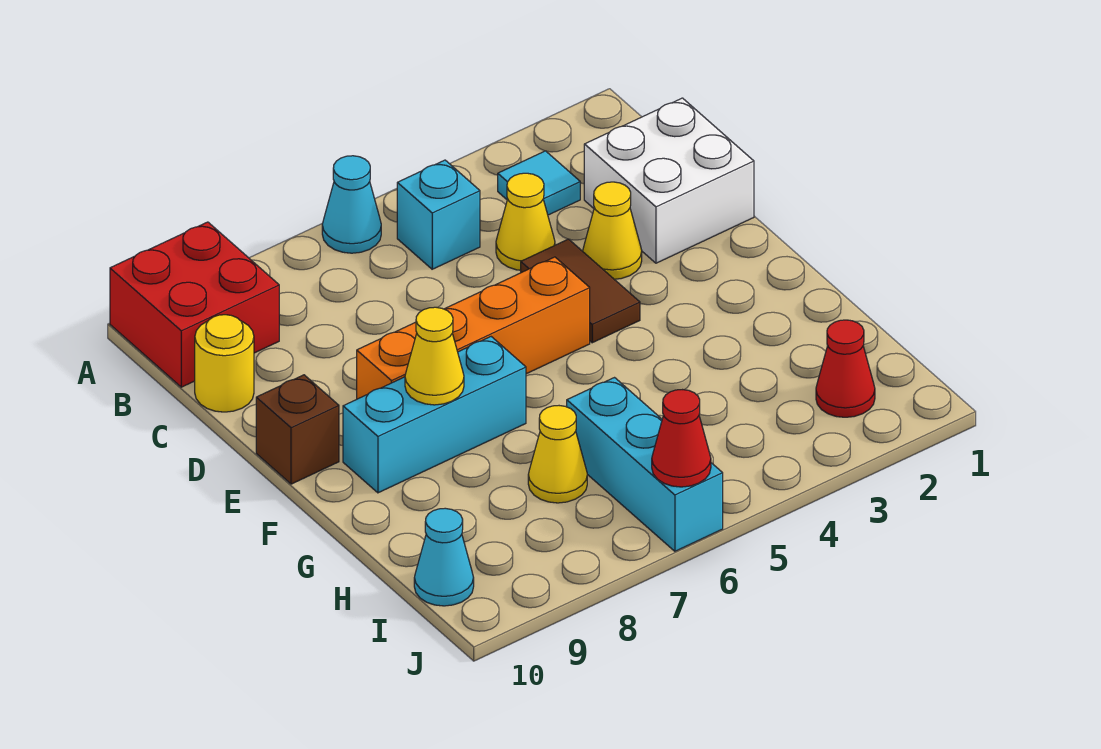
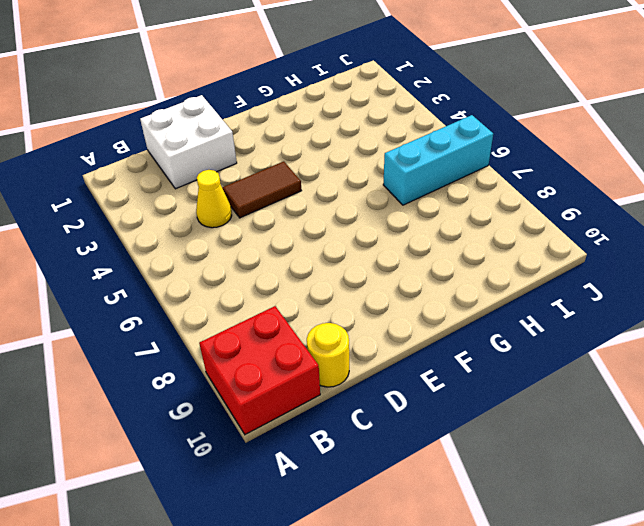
none -> cyan cone A6 level 1
none -> cyan tile B3 level 1
none -> cyan brick B5 level 1

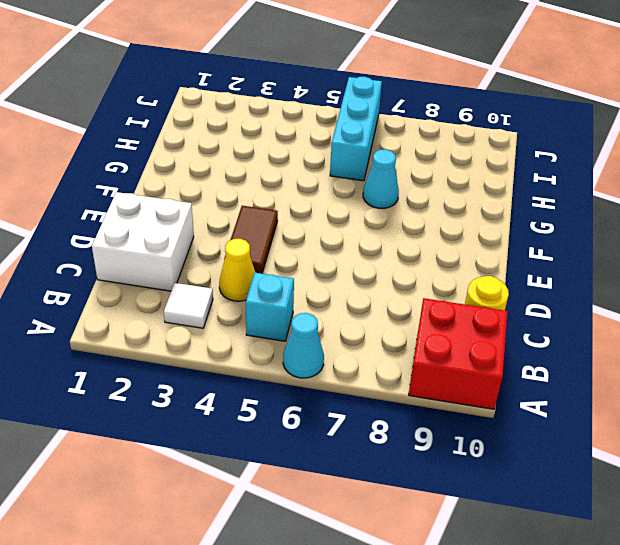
white tile B3 level 1 -> cyan tile B3 level 1
cyan cone G7 level 1 -> cyan cone I10 level 1
none -> yellow cone D3 level 1
none -> orange brick E5:E8 level 1
none -> brown brick E10 level 1

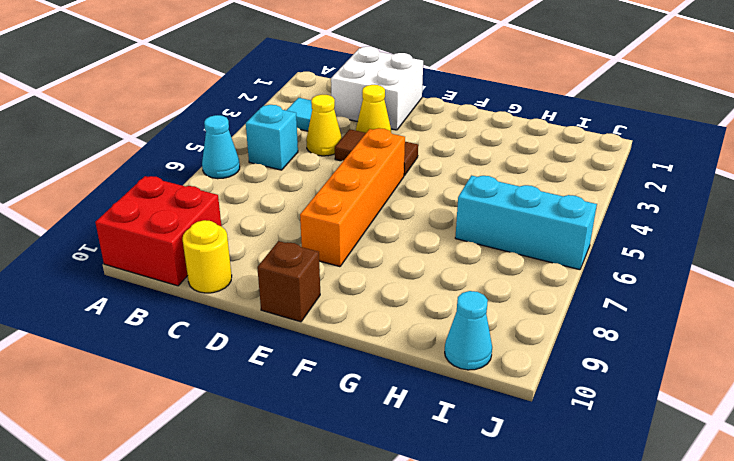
none -> cyan brick F7:F9 level 1
none -> yellow cone H7 level 1
none -> red cone I2 level 1

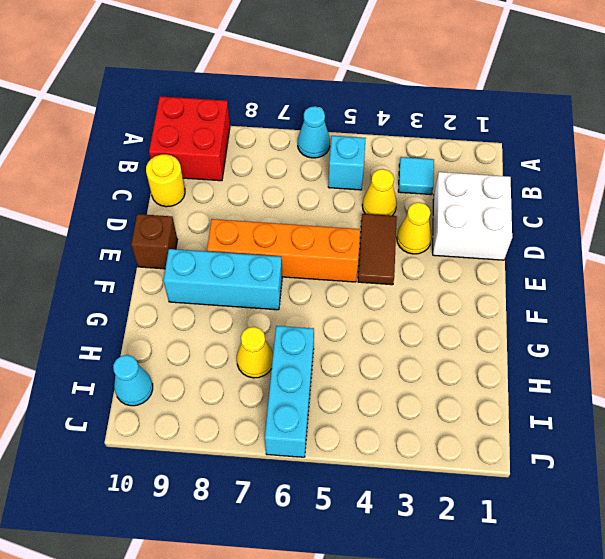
none -> red cone I2 level 1
none -> yellow cone F8 level 2
none -> red cone J6 level 2

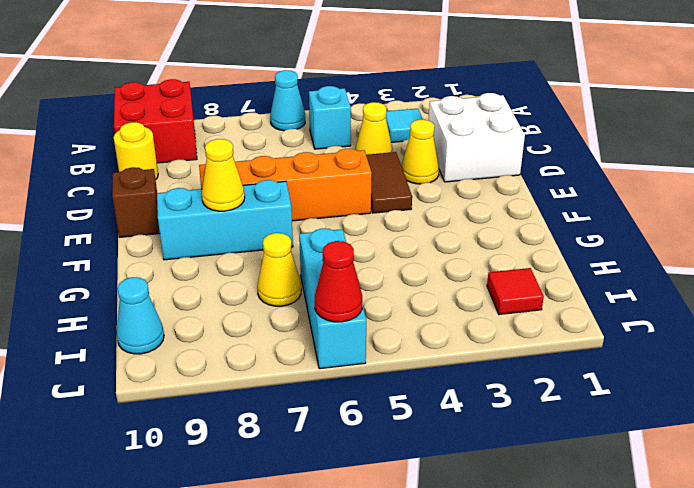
red tile I2 level 1 -> red cone I2 level 1

